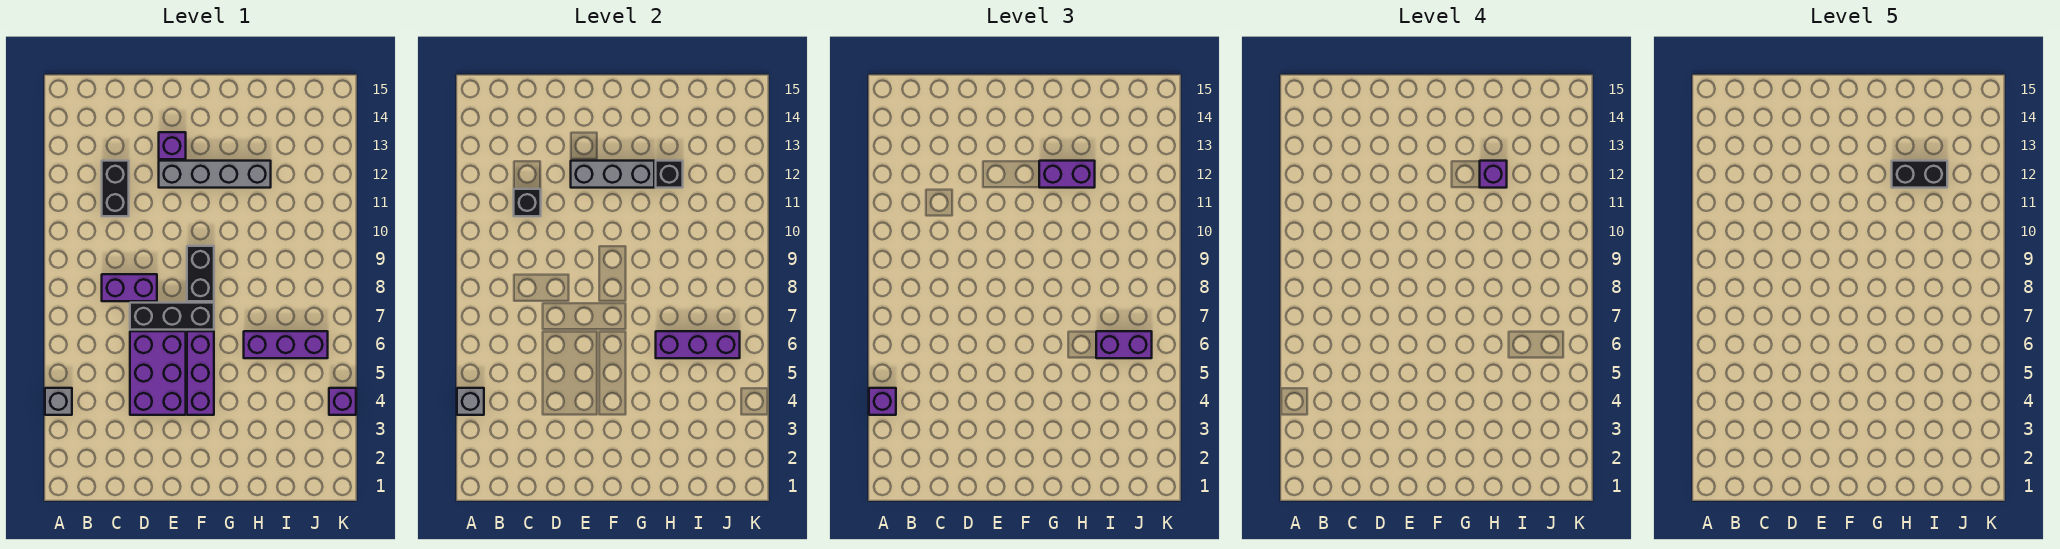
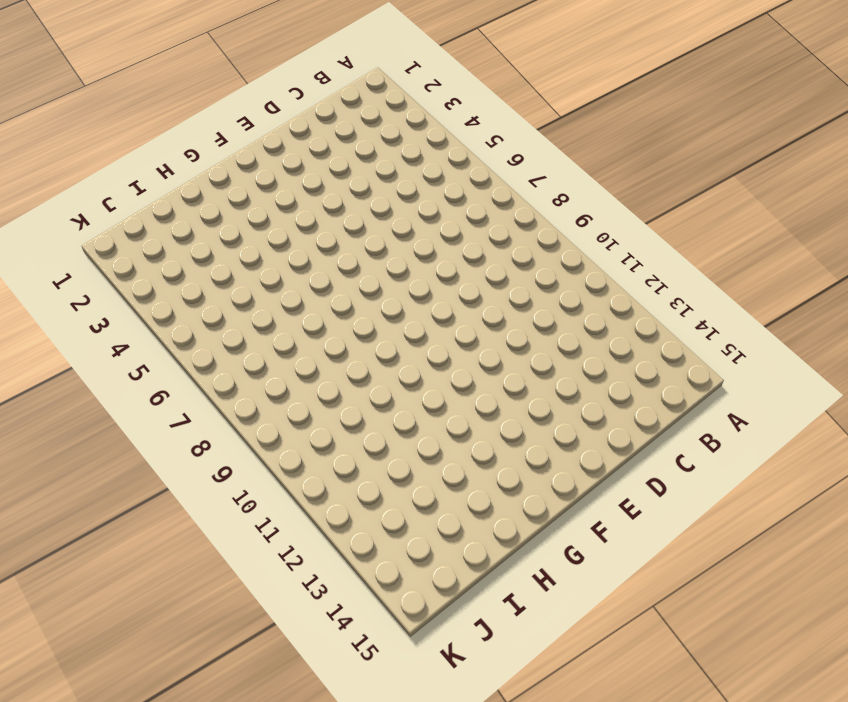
none -> grey brick A4 level 1
none -> purple brick C8:D8 level 1
none -> black brick C11:C12 level 1

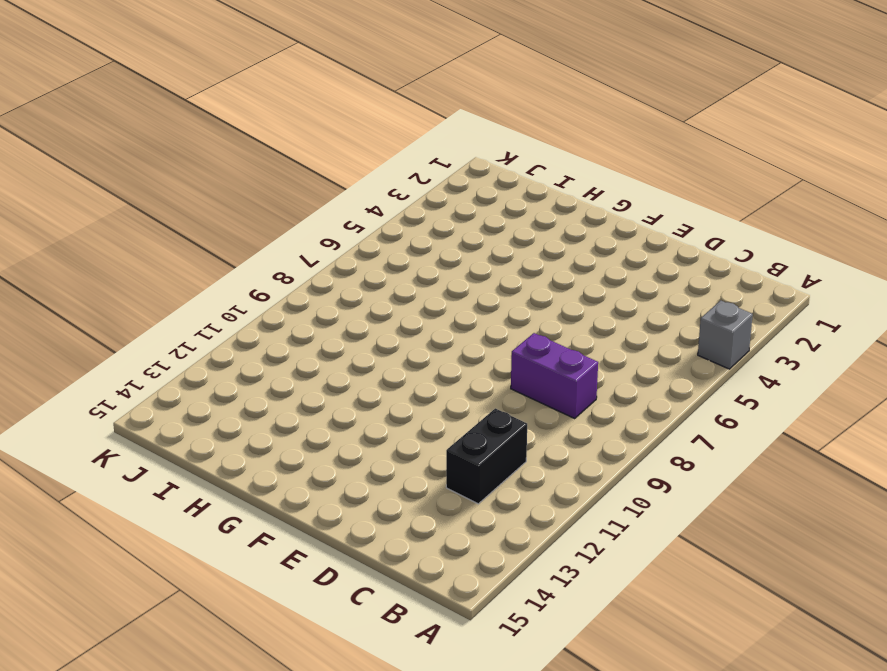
none -> purple brick D4:E6 level 1
none -> black brick D7:F7 level 1
none -> grey brick E12:H12 level 1

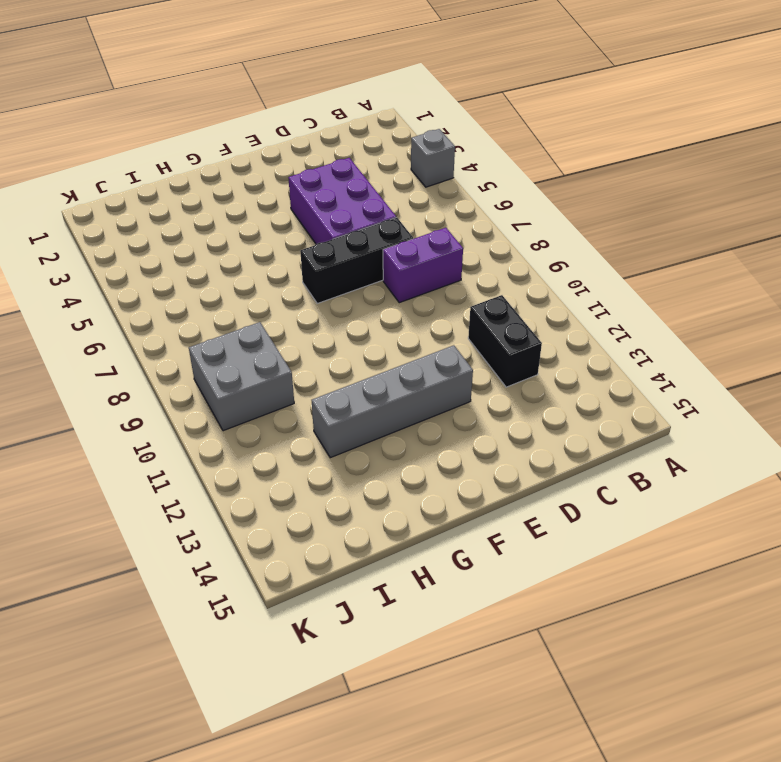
grey brick I9:J10 level 1 -> none
none -> purple brick E13 level 1
none -> purple brick F4:F6 level 1
none -> black brick F8:F9 level 1

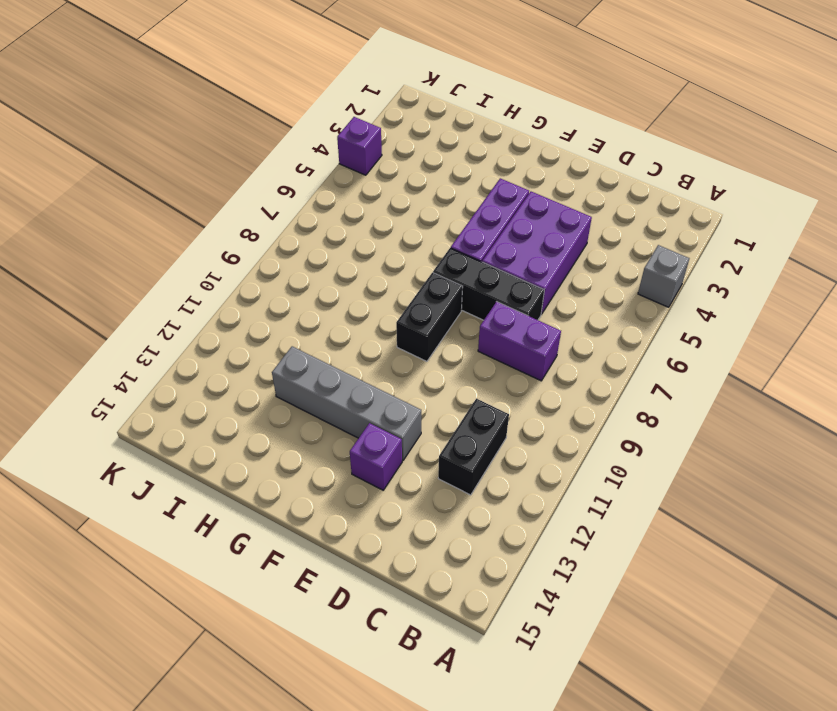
none -> purple brick H6:J6 level 1
none -> grey brick A4 level 2
none -> black brick C11 level 2

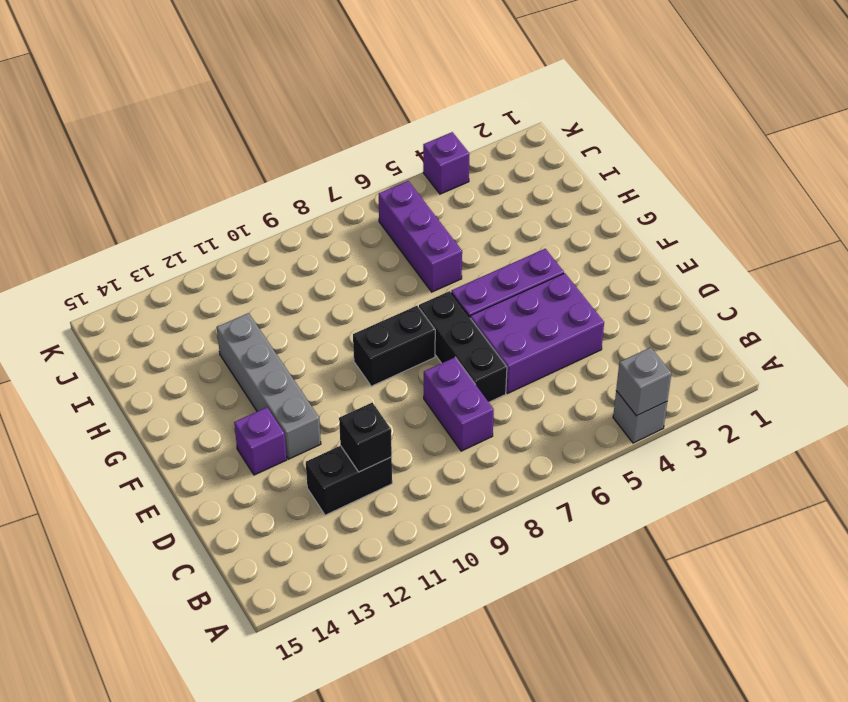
none -> grey brick E12:G12 level 2
none -> purple brick H6:J6 level 2
none -> black brick H12 level 2

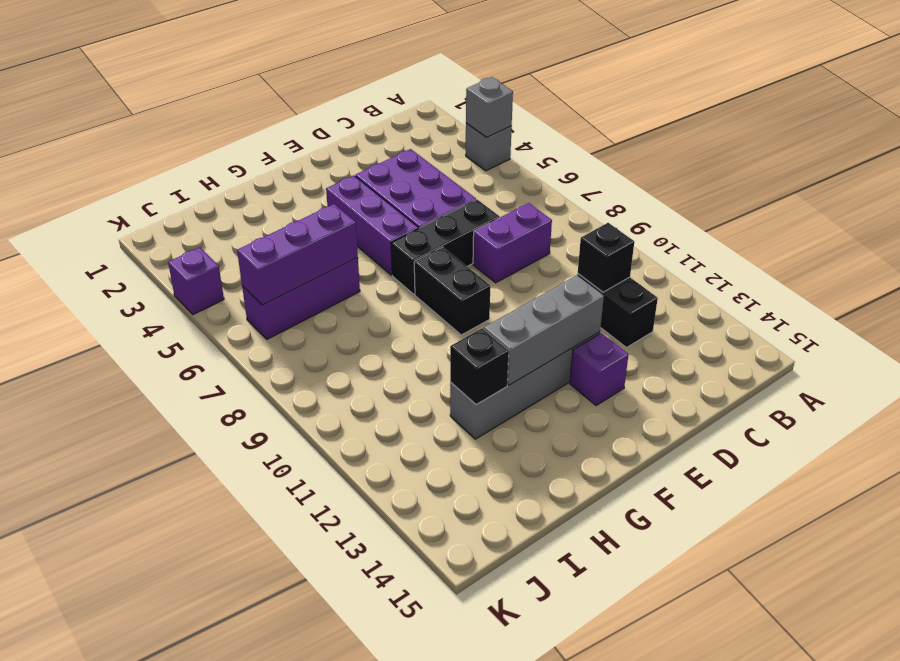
none -> purple brick A4 level 3
none -> purple brick G12:H12 level 3
none -> purple brick I6:J6 level 3

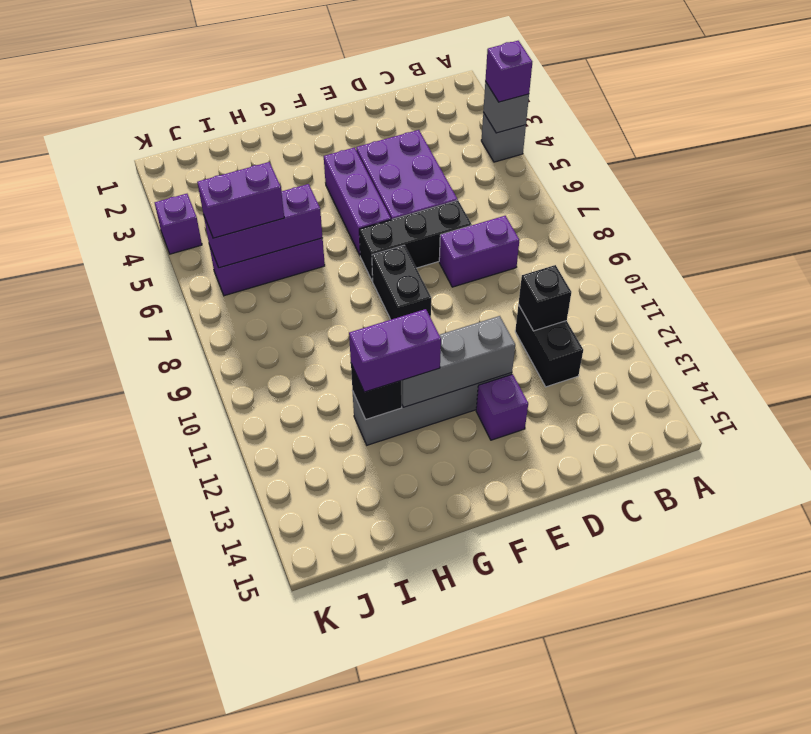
none -> purple brick H12 level 4
none -> black brick H12:I12 level 5

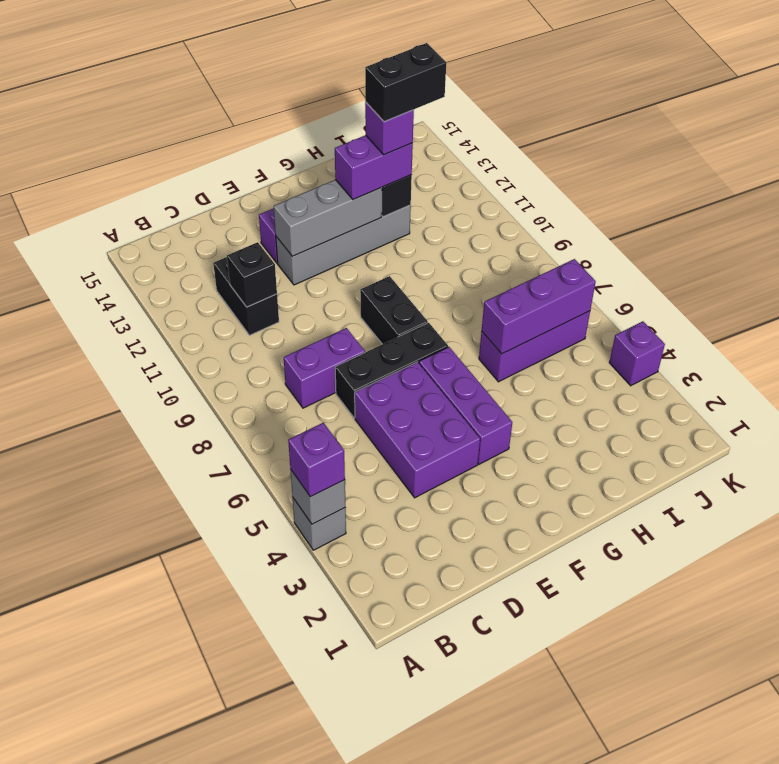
none -> purple brick I6:J6 level 3

